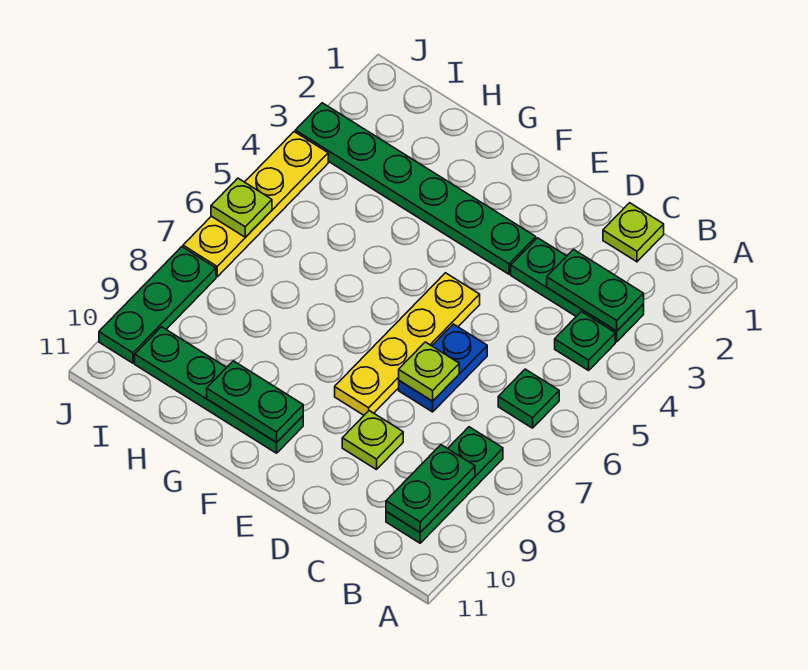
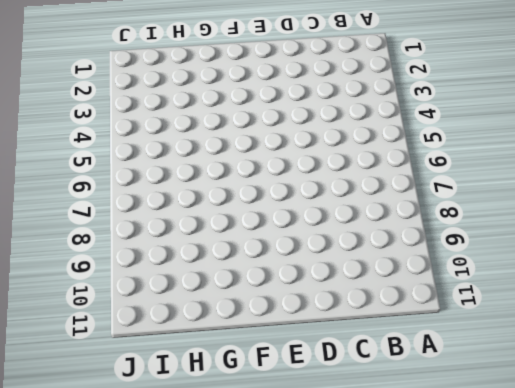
none -> green plate B3:D3 level 1
none -> green plate B4 level 1
none -> green plate B6 level 1

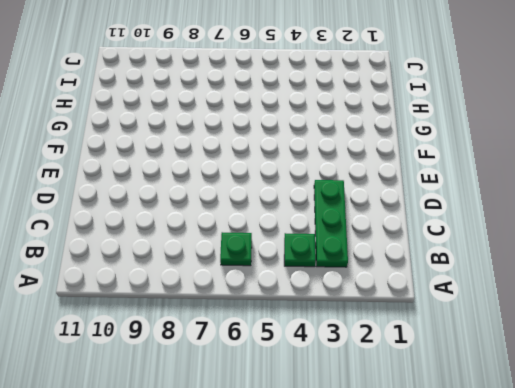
none -> green plate B8:B10 level 1
none -> lime plate C1 level 1
none -> blue plate D6:D7 level 1

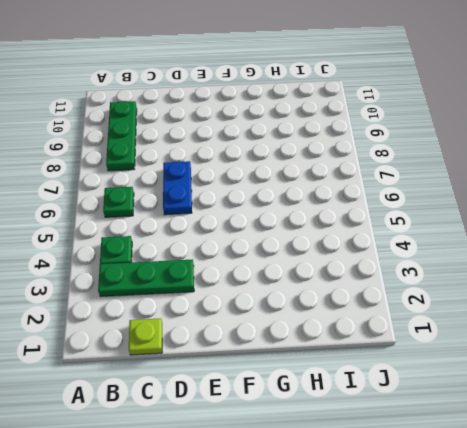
none -> lime plate D9 level 1
none -> green plate E3:J3 level 1
none -> yellow plate E5:E8 level 1

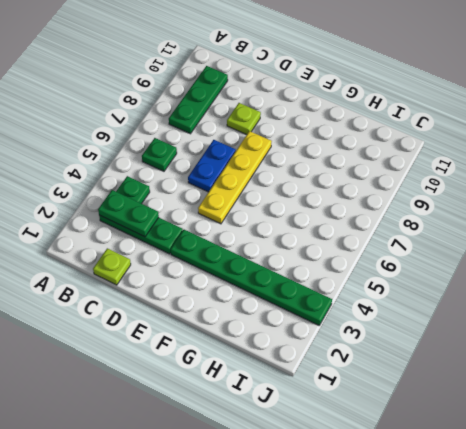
none -> green plate F10:I10 level 1
none -> yellow plate J4:J7 level 1
none -> green plate J8:J10 level 1

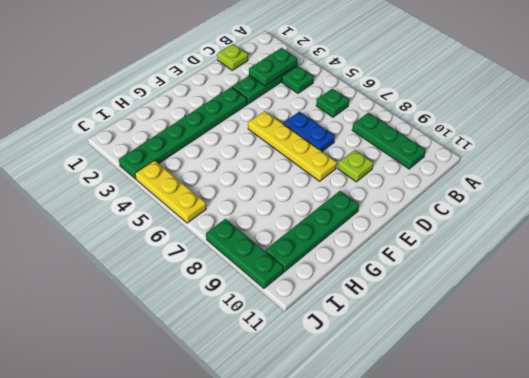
yellow plate J4:J6 level 1 -> yellow plate J4:J7 level 1
none -> green plate B9:B10 level 2
none -> lime plate D7 level 2
none -> green plate F10:G10 level 2

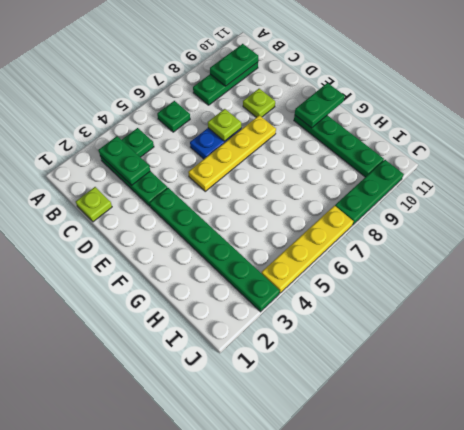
green plate F10:F11 level 2 -> green plate F10:G10 level 2
none -> lime plate J6 level 2

